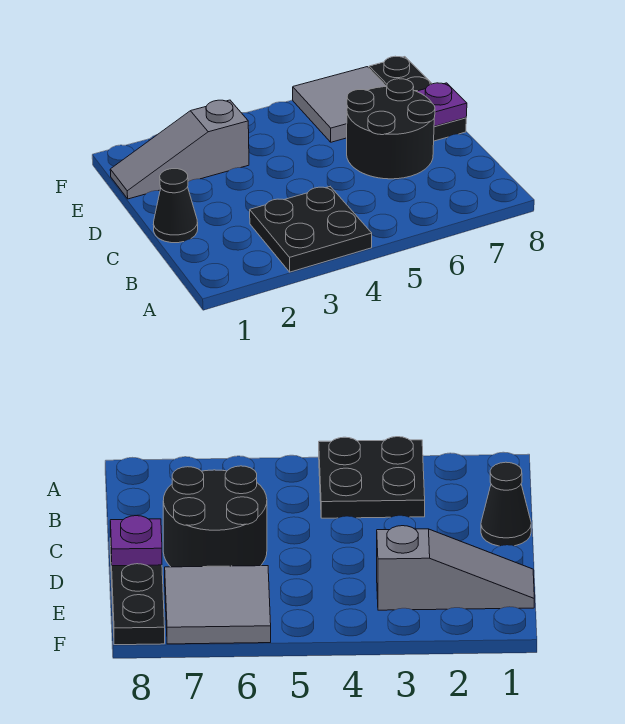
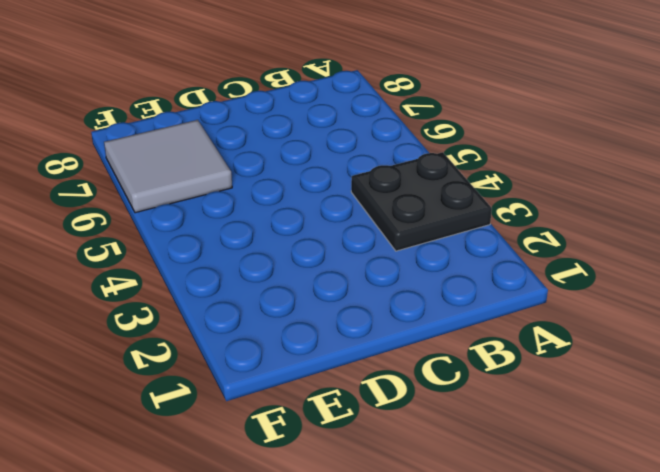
none -> black cone C1 level 1
none -> black round brick C6:D7 level 1

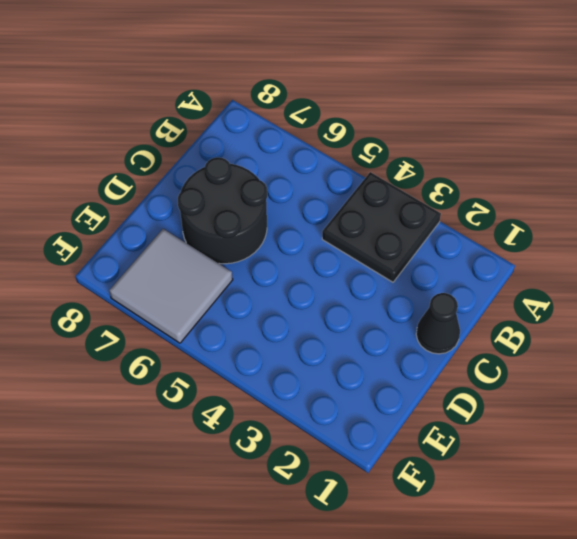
none -> black plate D8:F8 level 1
none -> grey slope E1:E3 level 1 top 3

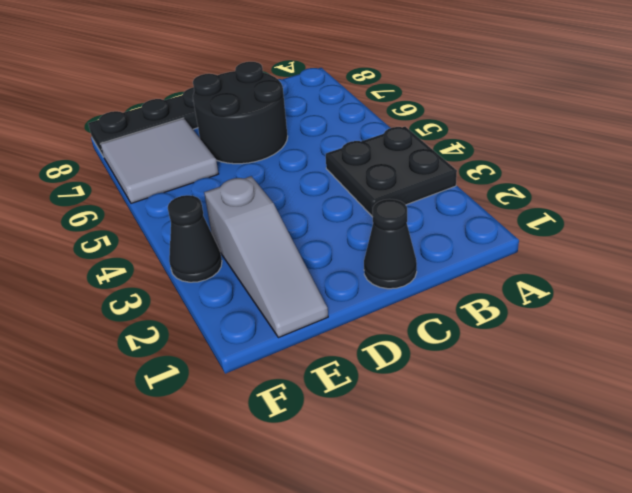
black cone F3 level 1 -> none
none -> purple plate D8 level 2

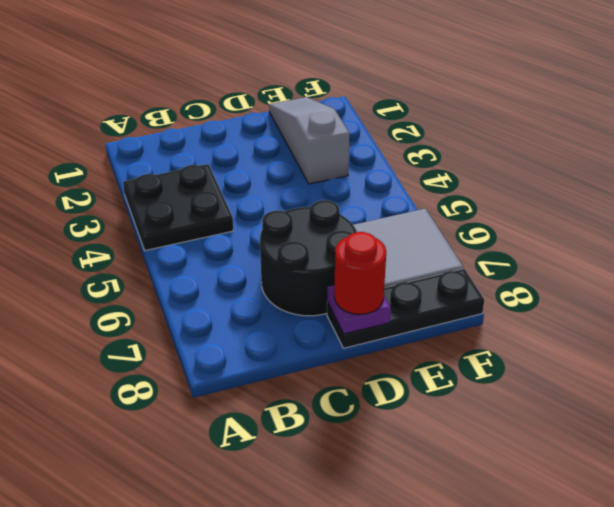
red round brick D8 level 3 -> none
none -> black cone C1 level 1

